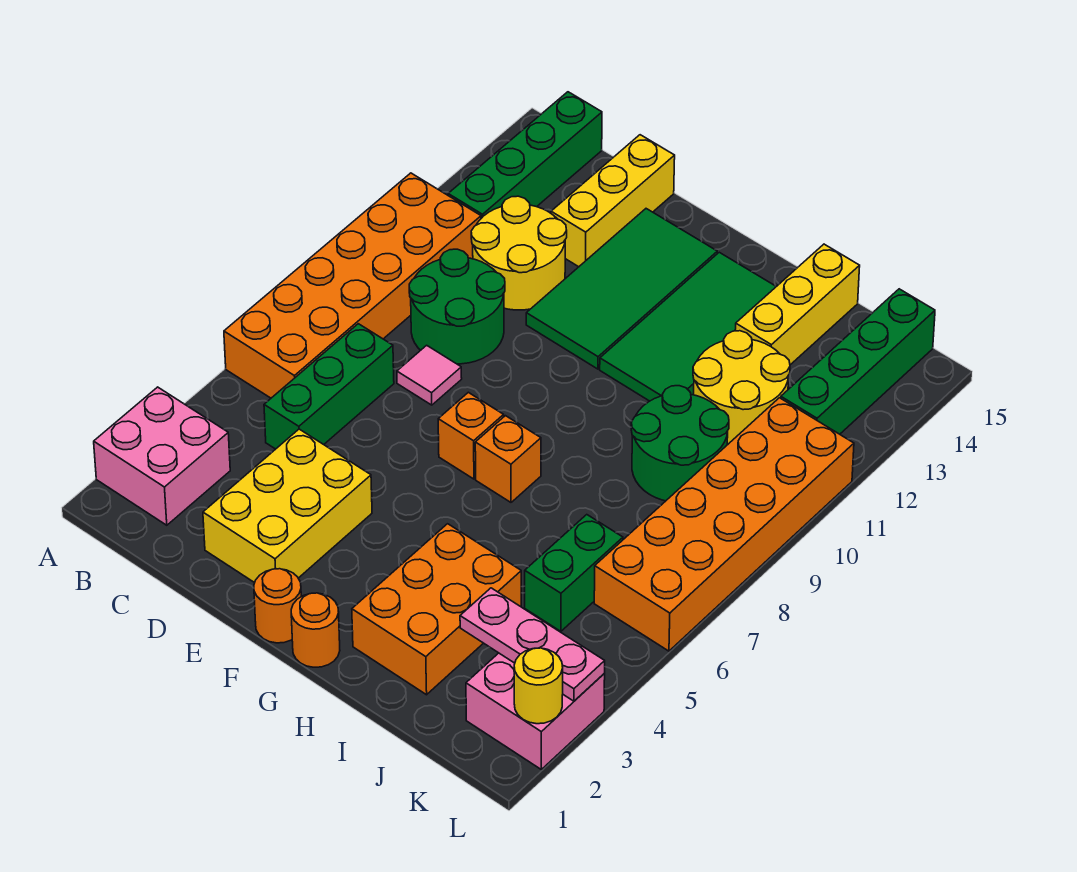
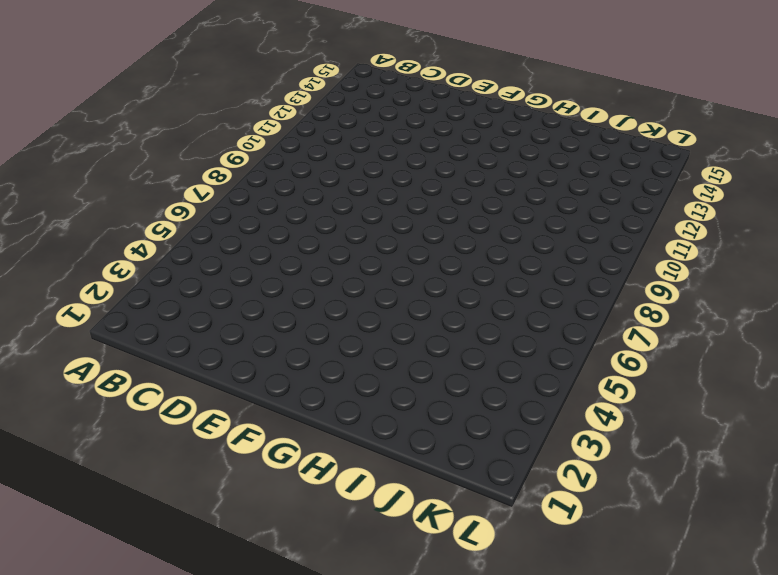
none -> pink brick A2:B3 level 1
none -> orange brick A6:B11 level 1
none -> green brick B12:B15 level 1

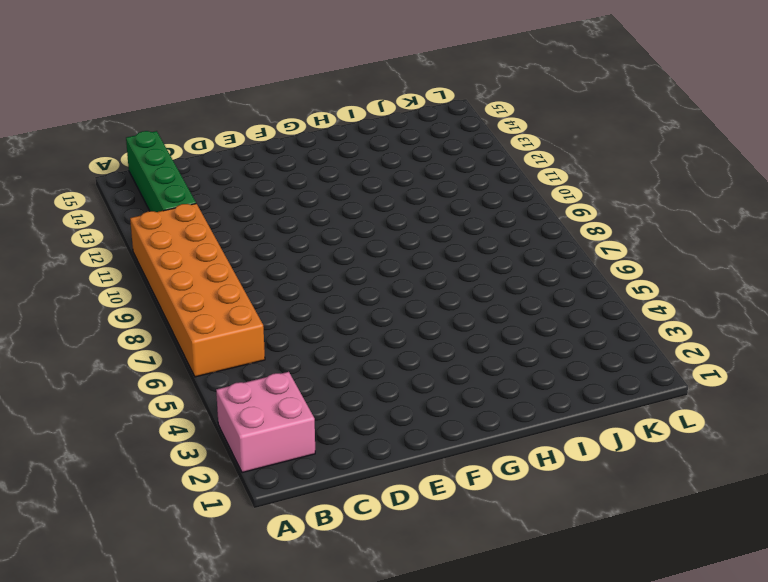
none -> green brick C5:C7 level 1
none -> green round brick C9:D10 level 1
none -> yellow round brick C11:D12 level 1

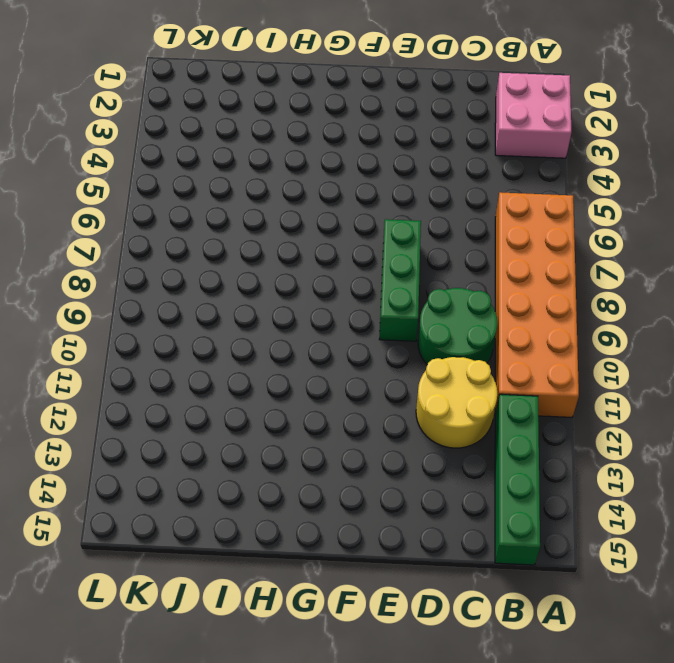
green brick E7:E9 level 1 -> green brick C5:C7 level 1
none -> yellow brick D2:E4 level 1
none -> pink tile D8 level 1
none -> yellow brick D13:D15 level 1

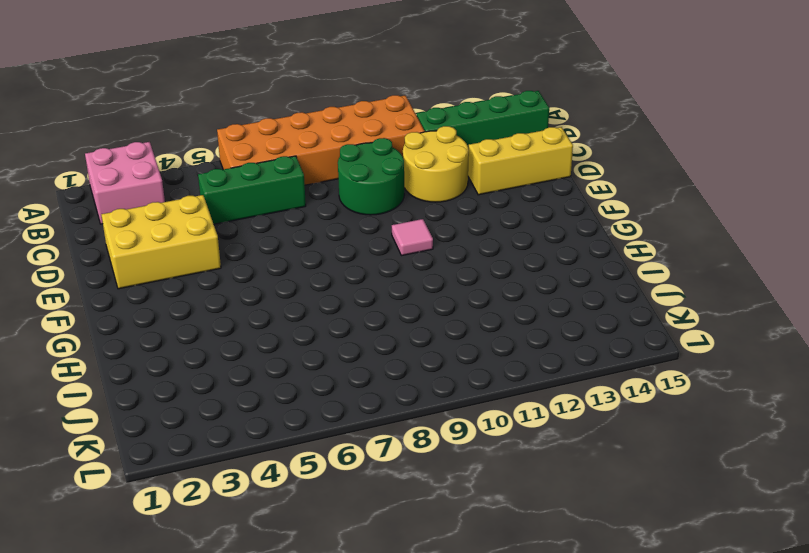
pink tile F10 level 1 -> pink tile D8 level 1
none -> green tile E11:F14 level 1
none -> orange round brick F1 level 1
none -> orange brick F7 level 1

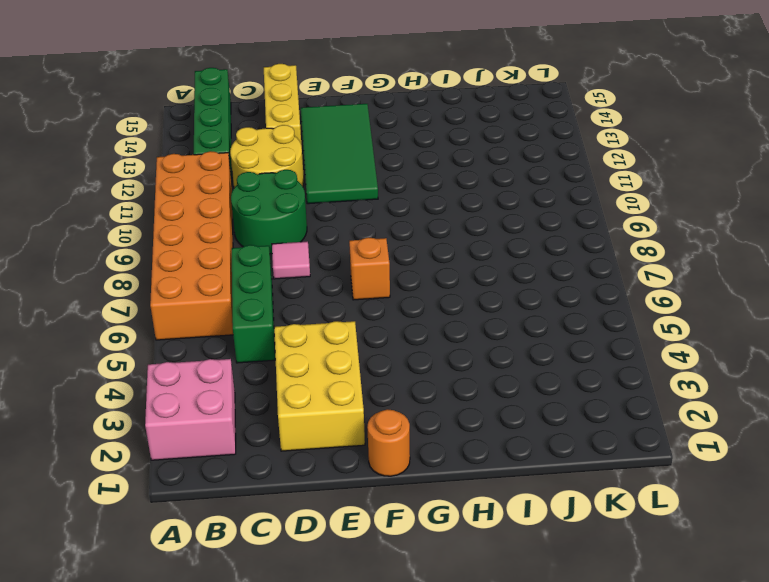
none -> orange round brick G1 level 1
none -> orange brick G7 level 1
none -> green tile G11:H14 level 1

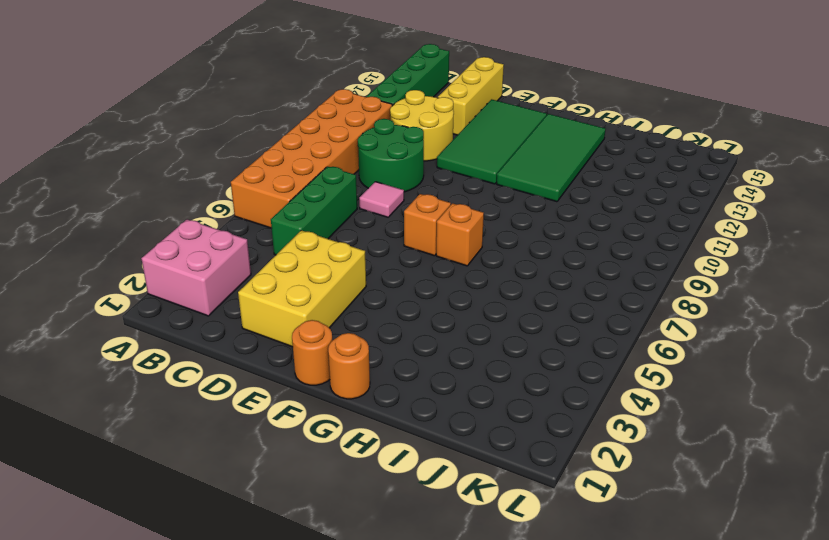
none -> orange brick H2:I4 level 1
none -> green round brick I9:J10 level 1
none -> yellow round brick I11:J12 level 1

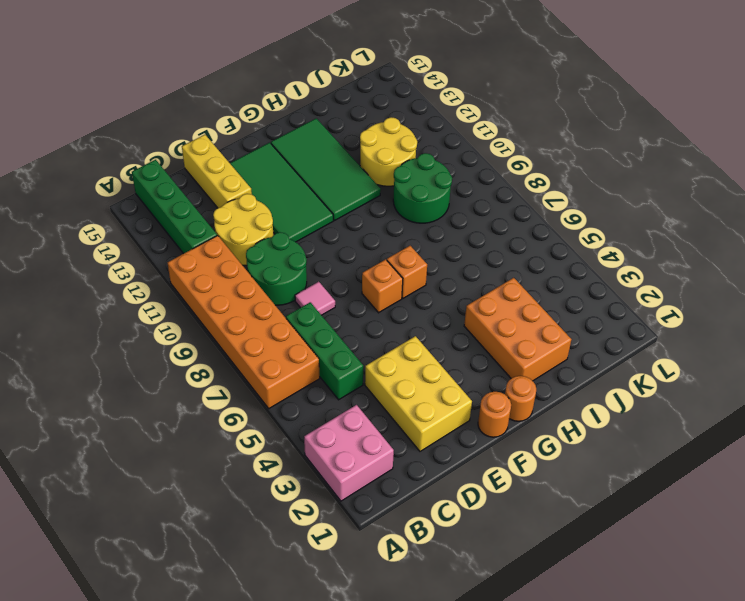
none -> yellow brick I13:I15 level 1
none -> green brick J5:J6 level 1
none -> pink brick K2:L3 level 1

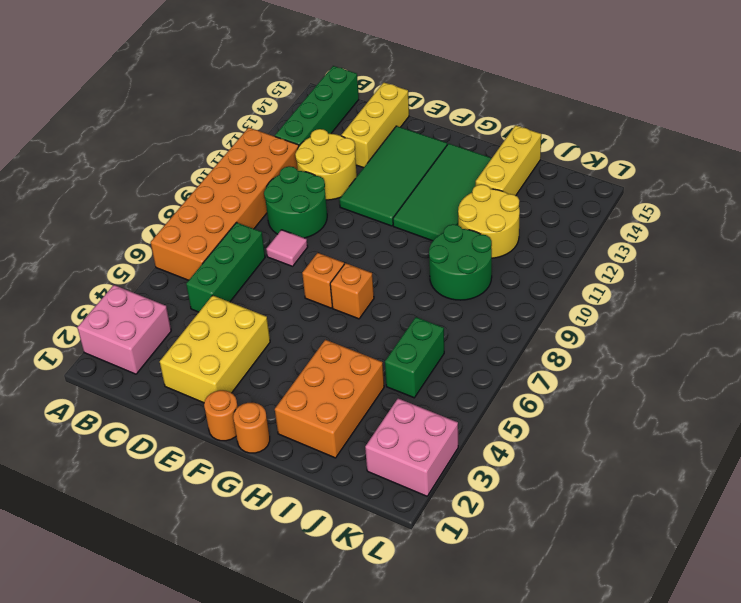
none -> orange brick K6:L11 level 1
none -> green brick K12:K15 level 1
none -> pink plate J3:L3 level 2

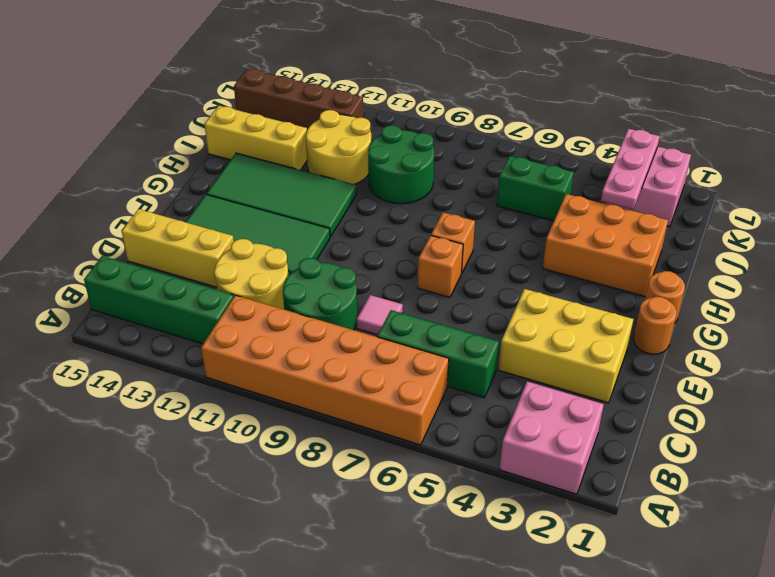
brown brick K12:K15 level 1 -> green brick K12:K15 level 1
none -> orange brick K6:L11 level 1
none -> yellow round brick L2 level 2

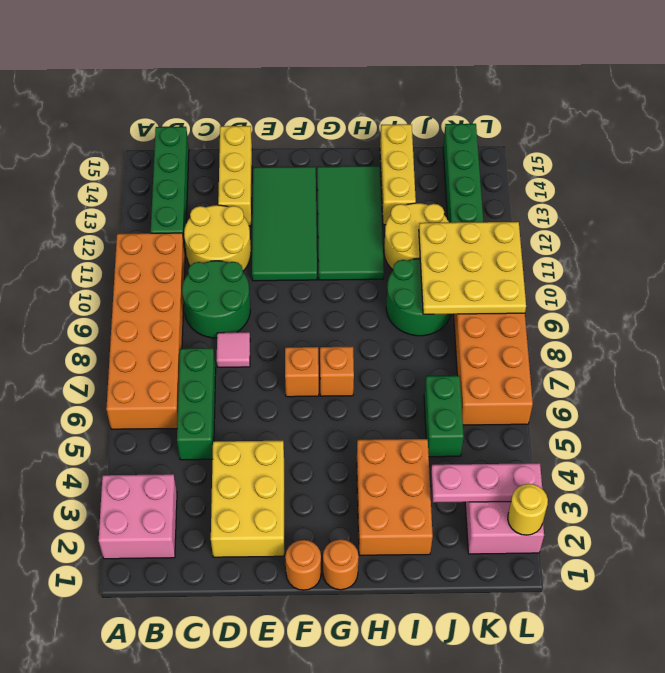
yellow plate J9:L11 level 2 -> none

